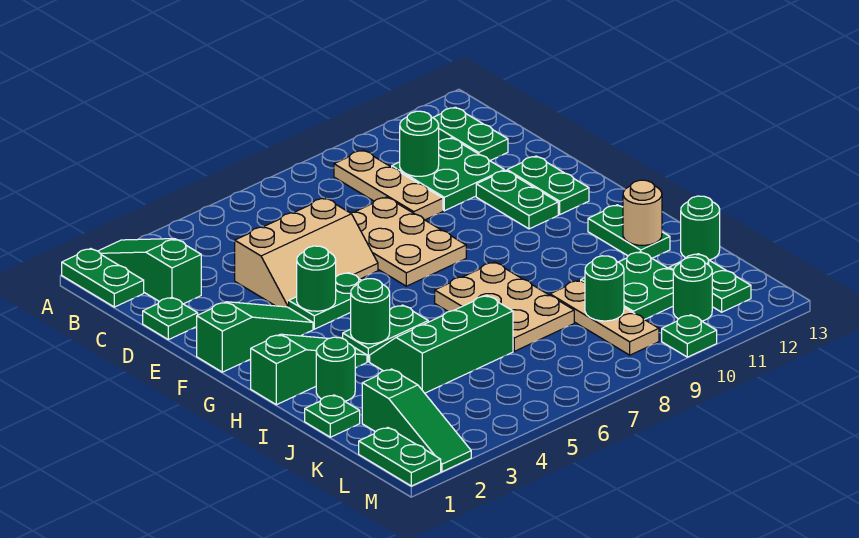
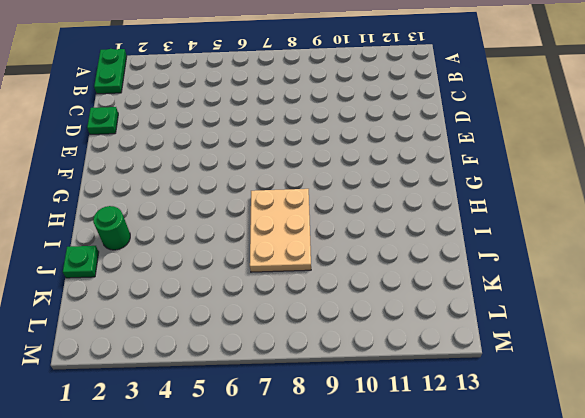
none -> green slope A2:C2 level 1 top C
none -> tan plate B9:D9 level 1
none -> green plate B12:C12 level 1
none -> green plate C10:D11 level 1

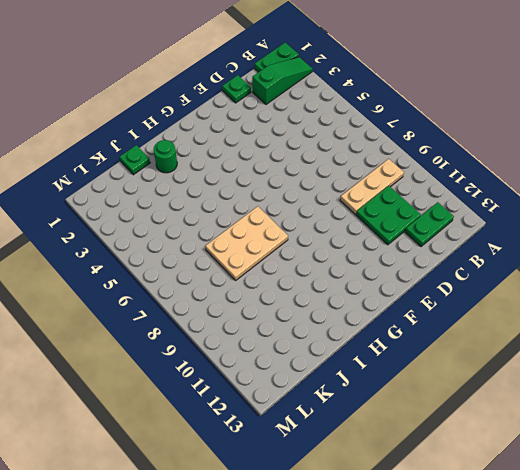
none -> tan slope D4:E6 level 1 top D
none -> tan plate D7:F8 level 1
none -> green plate E11:F11 level 1
none -> green plate E12:F12 level 1

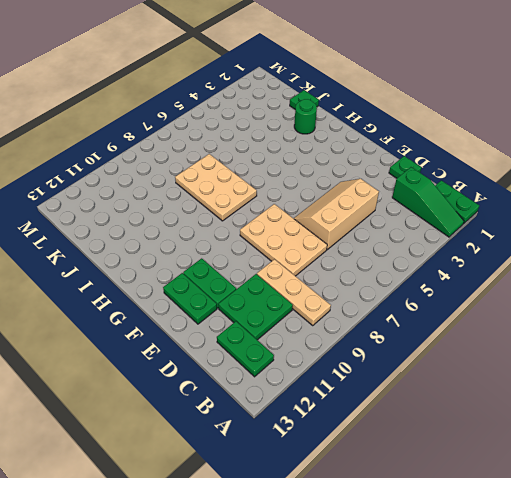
none -> green slope F1:F3 level 1 top 1
none -> green plate F4:F5 level 1
none -> green slope H1:H3 level 1 top 1
none -> green plate H4:H5 level 1

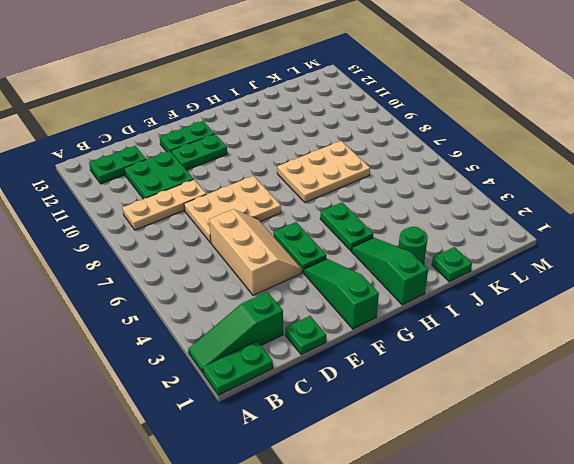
none -> green plate H12:I12 level 1
none -> green slope I4:J6 level 1 top J
none -> tan plate J9:L9 level 1
none -> green plate J10:K11 level 1

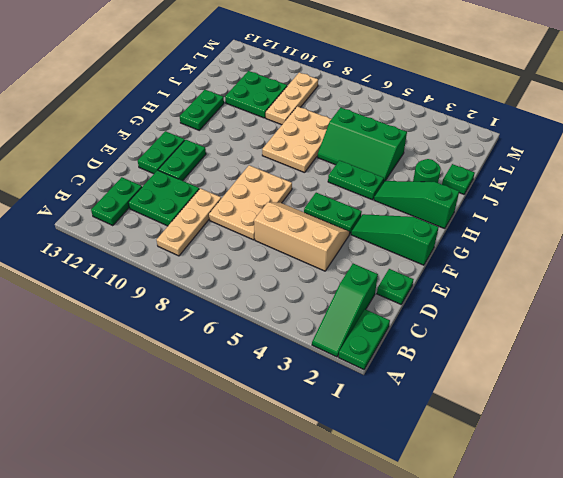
none -> green round brick J13 level 1
none -> green slope K2:M2 level 1 top K
none -> green plate K12:L12 level 1
none -> green plate L1:M1 level 1

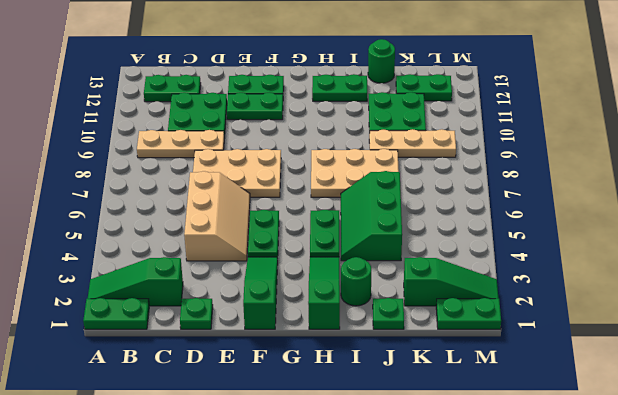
none -> green round brick L11 level 1
none -> green plate M10 level 1
none -> green round brick C10 level 2
none -> green round brick F4 level 2

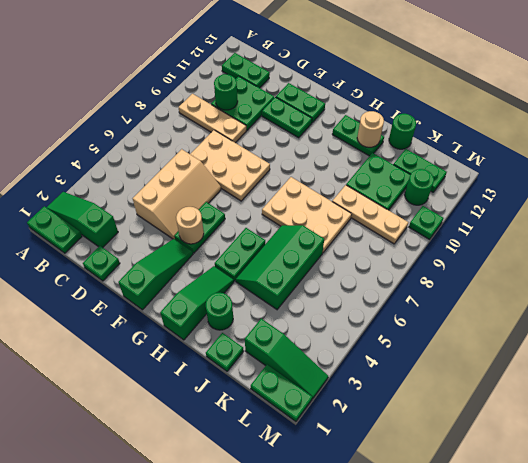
tan round brick F4 level 2 -> green round brick F4 level 2
none -> green round brick H4 level 2
none -> green round brick K9 level 2

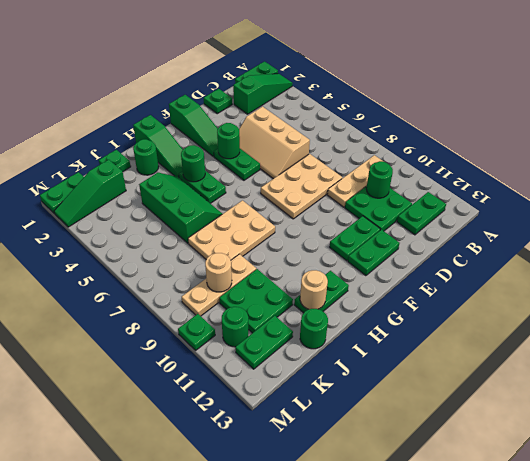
tan round brick K9 level 2 -> green round brick K9 level 2

